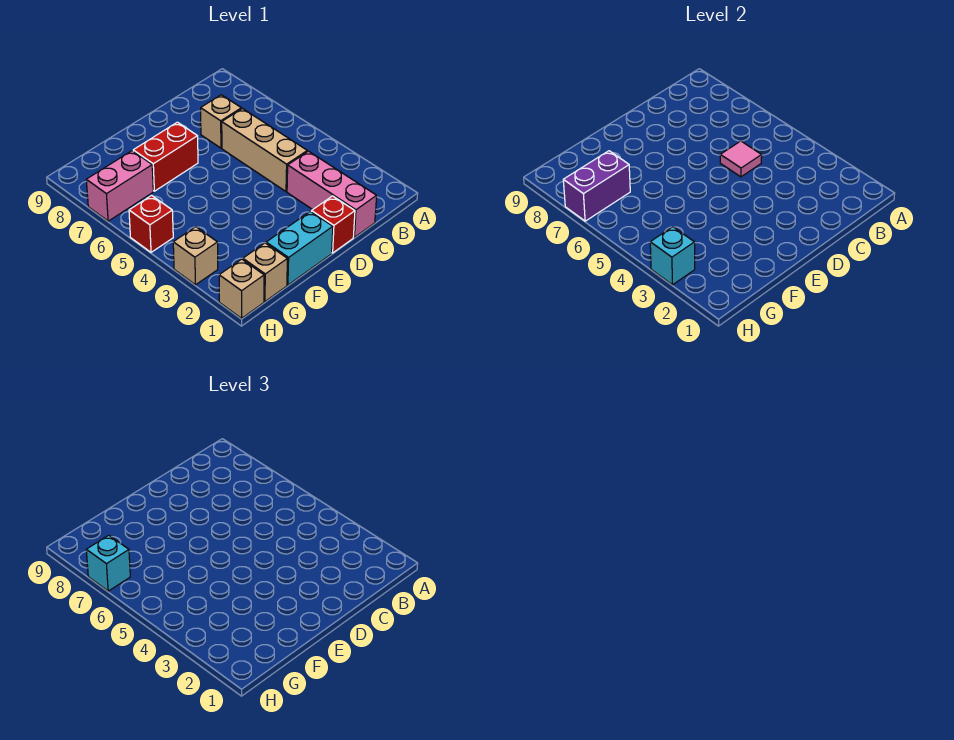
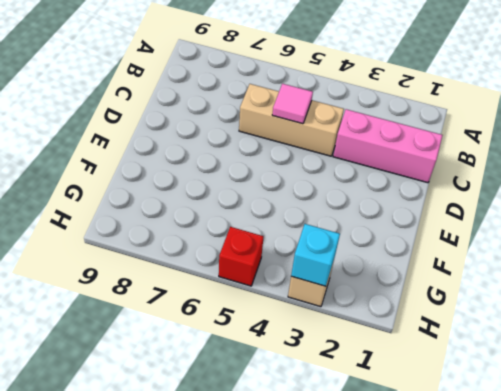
none -> tan brick C7 level 1
none -> red brick D1 level 1
none -> cyan brick E1:F1 level 1

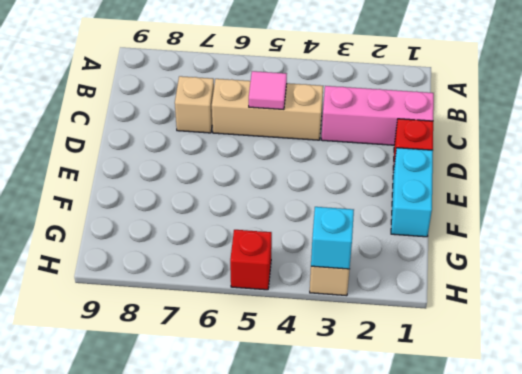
none -> red brick E7:F7 level 1
none -> tan brick G1 level 1
none -> pink brick G7:H7 level 1

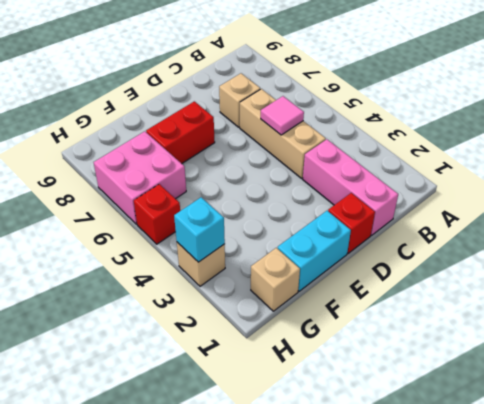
pink brick G6:H7 level 1 -> pink brick G7:H7 level 1
none -> tan brick H1 level 1
none -> purple brick G7:H7 level 2
none -> cyan brick H7 level 3

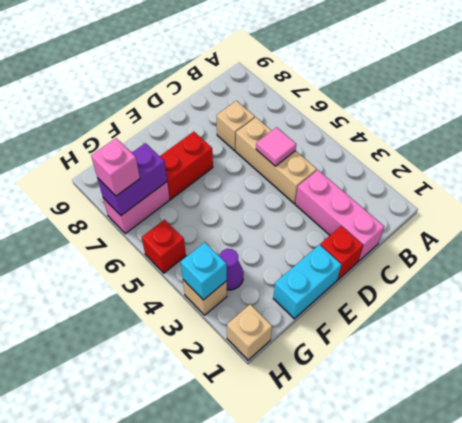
purple cone G3 level 1 -> none
pink brick H7 level 3 -> cyan brick H7 level 3
none -> tan brick G1 level 1

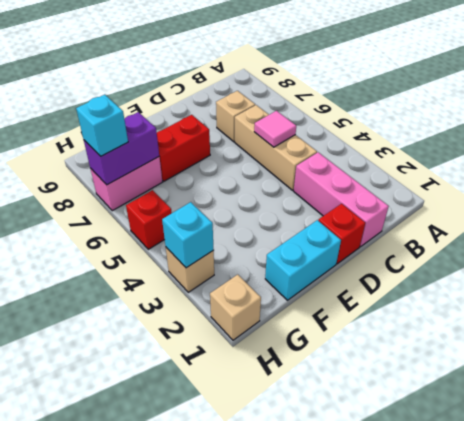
none -> tan brick G1 level 1

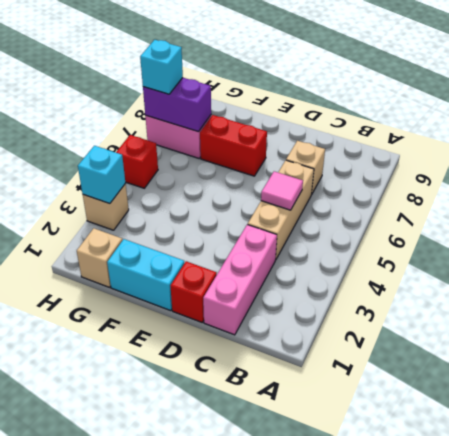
none -> tan brick H1 level 1

